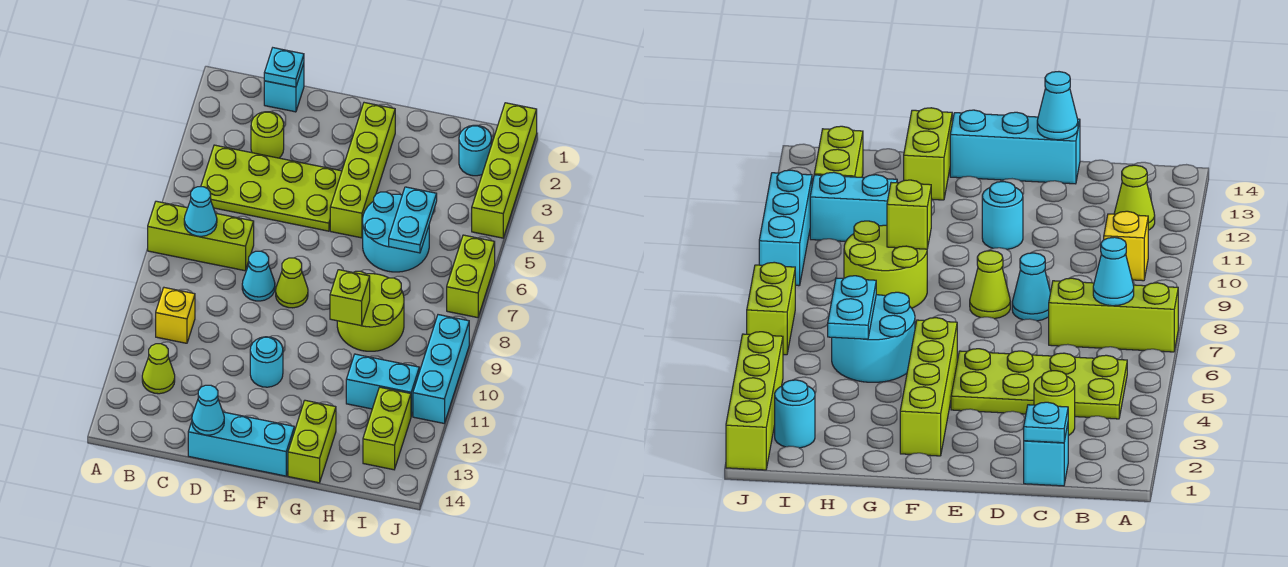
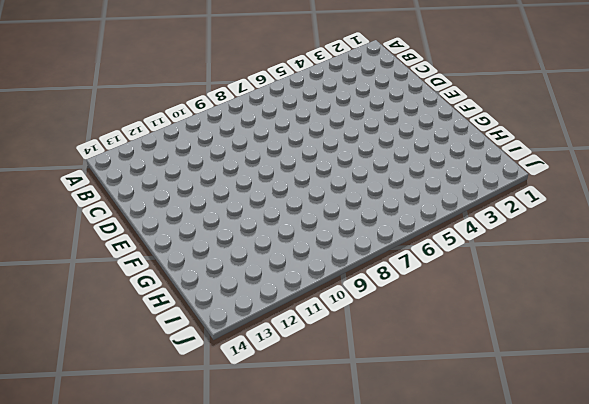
none -> lime brick A7:C7 level 1
none -> lime plate B4:E5 level 1
none -> yellow brick B10 level 1

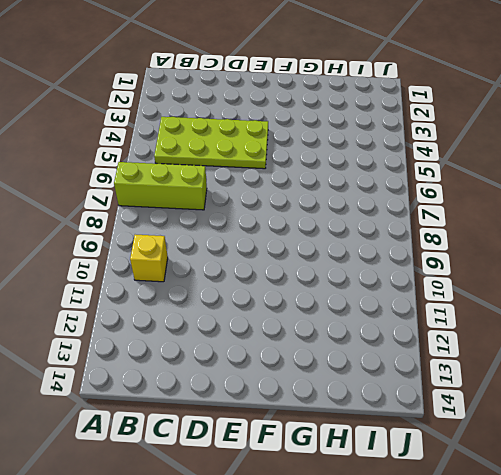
none -> lime cone B12 level 1
none -> cyan brick C1 level 1
none -> lime round brick C3 level 1

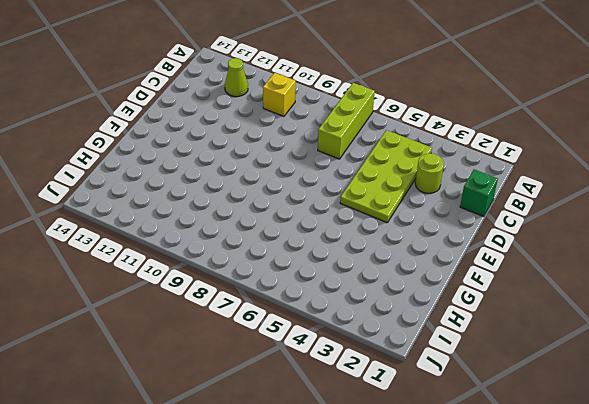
green brick C1 level 1 -> cyan brick C1 level 1
none -> cyan cone D8 level 1
none -> cyan brick D14:F14 level 1
none -> lime cone E8 level 1

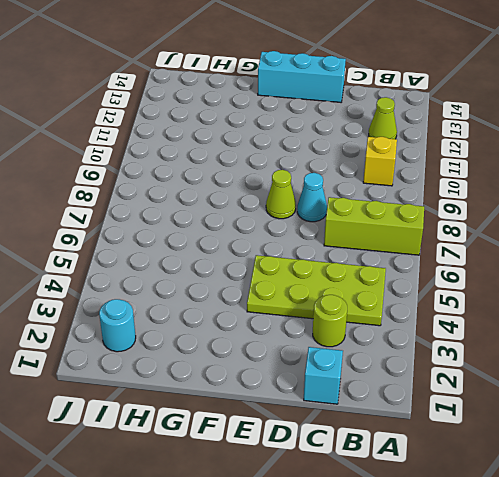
none -> cyan round brick E11 level 1
none -> lime brick F2:F5 level 1
none -> cyan round brick G5:H6 level 1

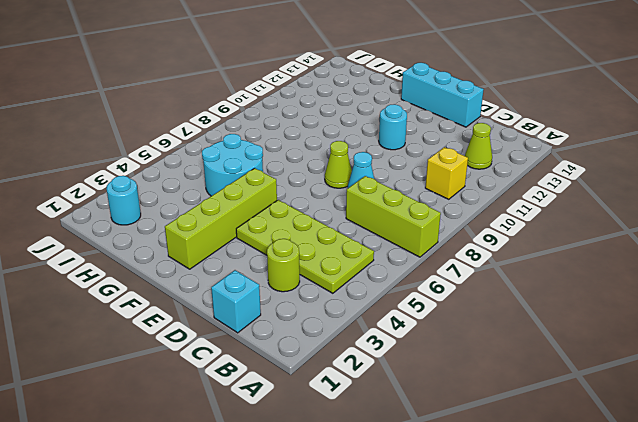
none -> lime round brick G8:H9 level 1
none -> lime brick G13:G14 level 1
none -> cyan brick H11:I11 level 1

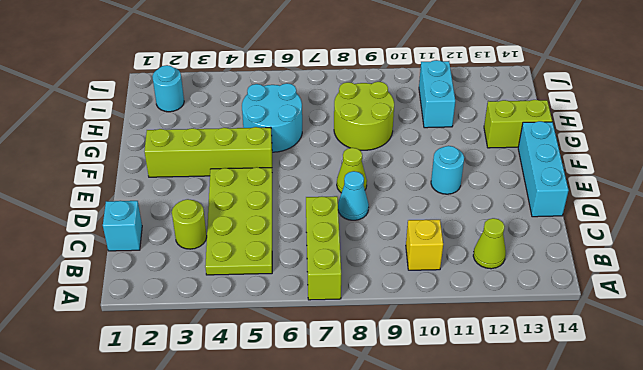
none -> lime brick I12:I13 level 1
none -> lime brick J1:J4 level 1
none -> lime brick J6:J7 level 1

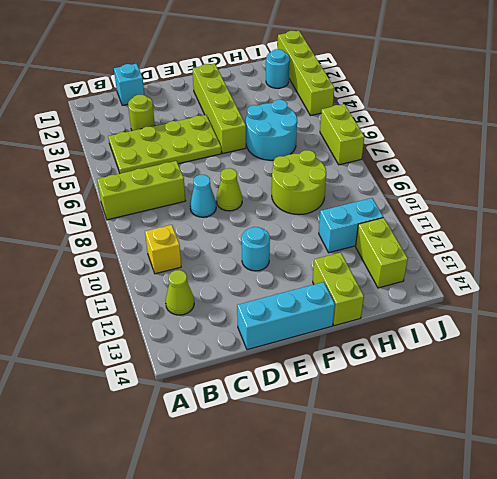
none -> cyan brick J9:J11 level 1
none -> cyan cone B7 level 2
none -> cyan plate C1 level 2

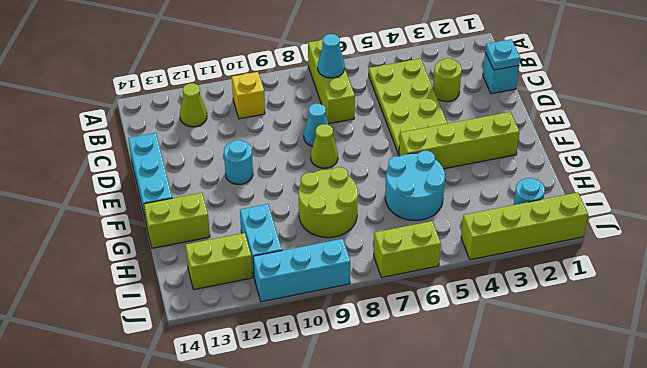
none -> cyan cone D14 level 2
none -> lime brick G9 level 2
none -> cyan plate H5:H6 level 2

